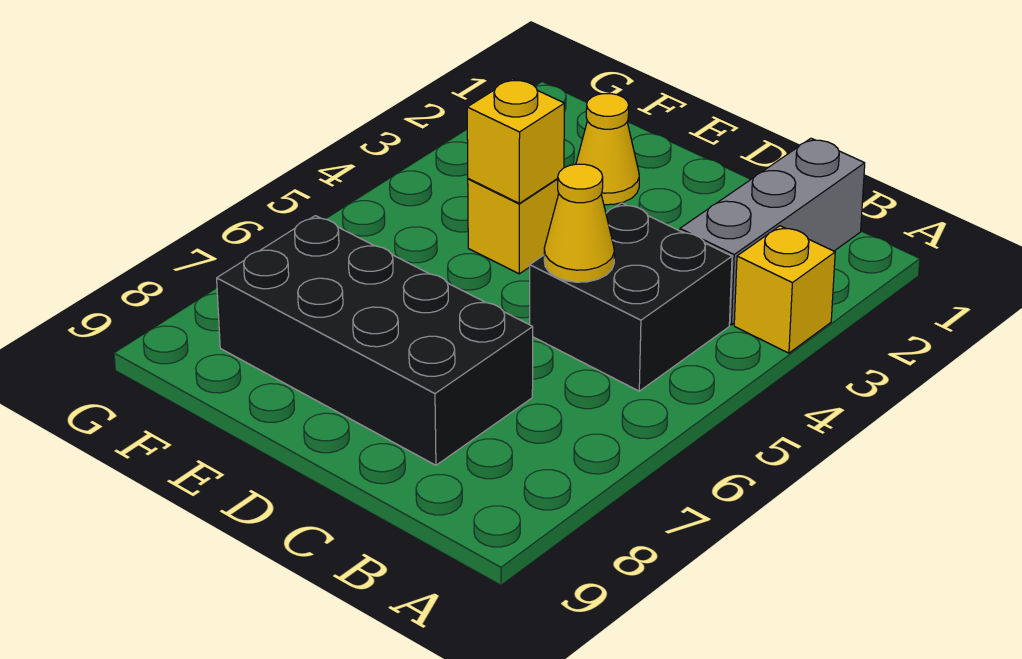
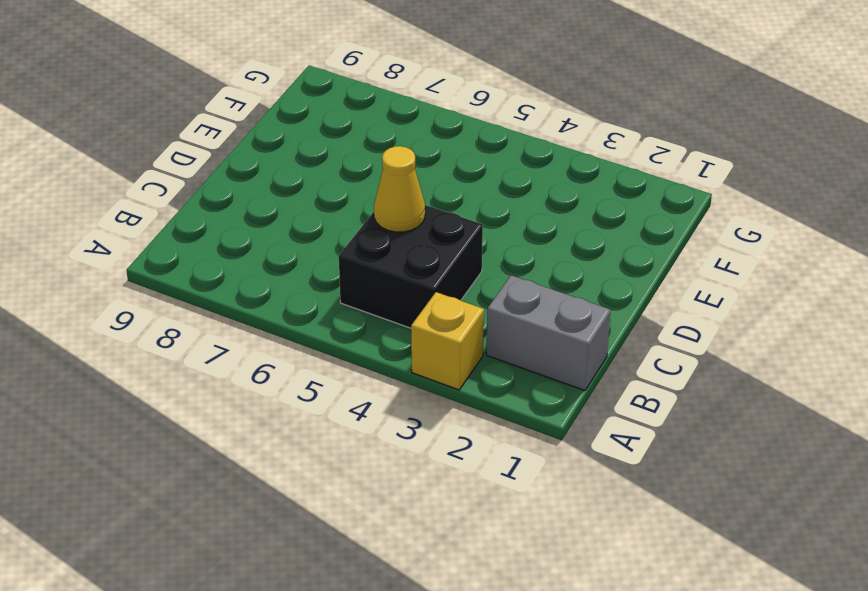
grey brick B1:B2 level 1 -> grey brick B1:B3 level 1
none -> black brick C7:F8 level 1
none -> yellow cone E2 level 1

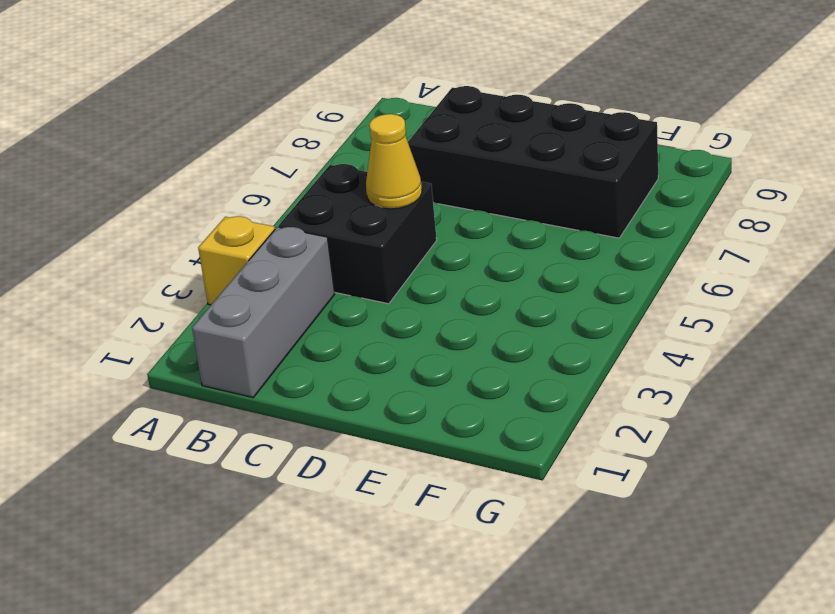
none -> yellow cone E2 level 1
none -> yellow brick E4 level 1

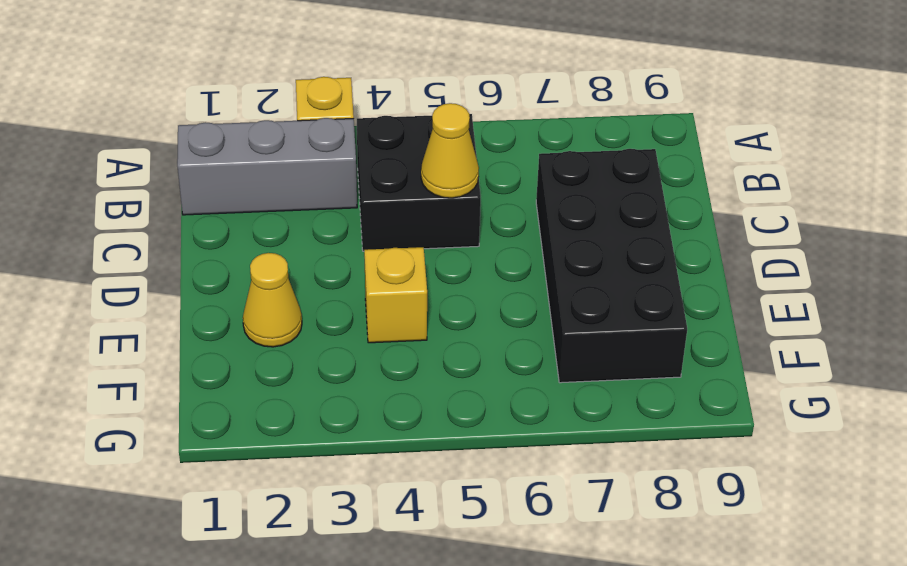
none -> yellow brick E4 level 2

